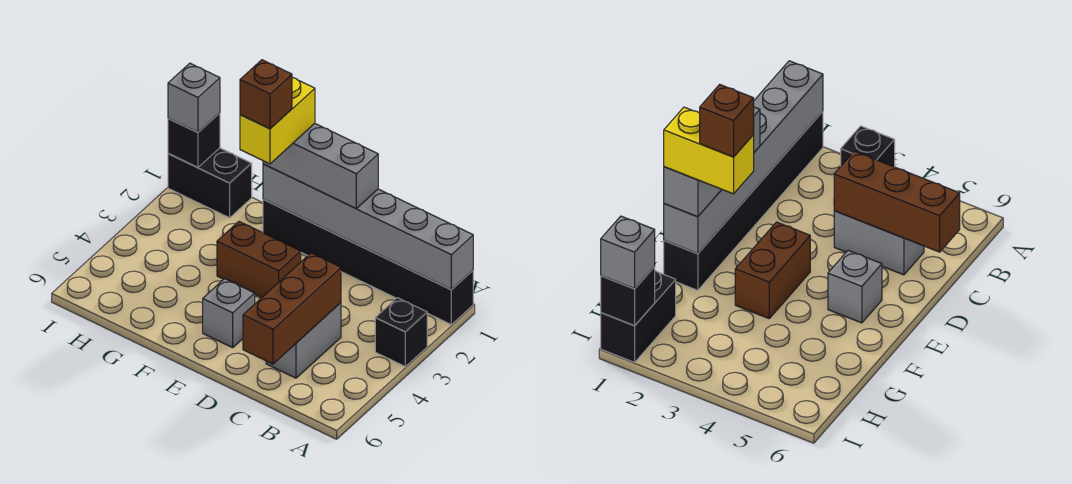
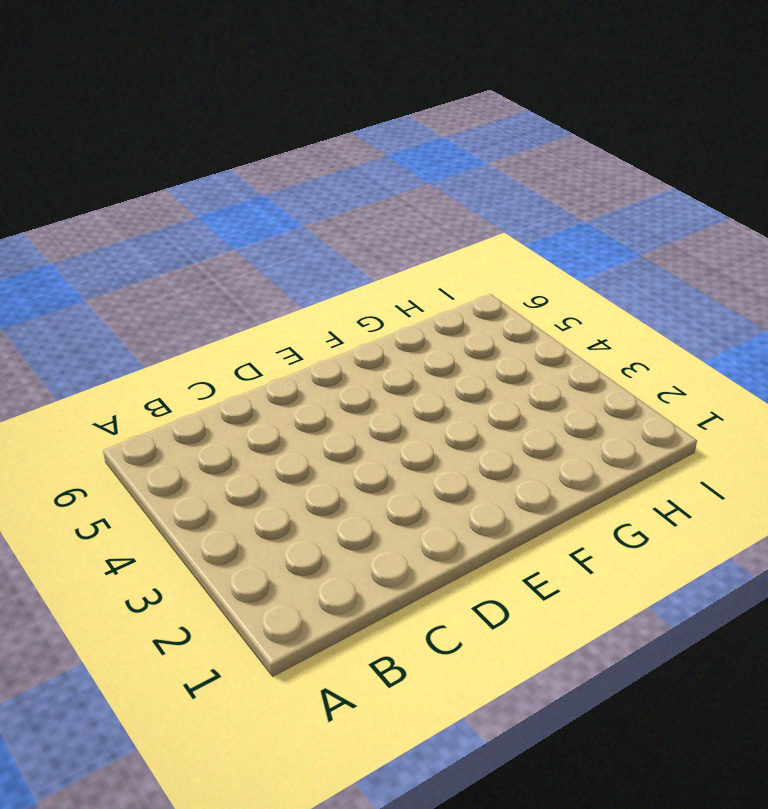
none -> black brick A1:F1 level 1
none -> black brick A3 level 1
none -> grey brick C4:C5 level 1

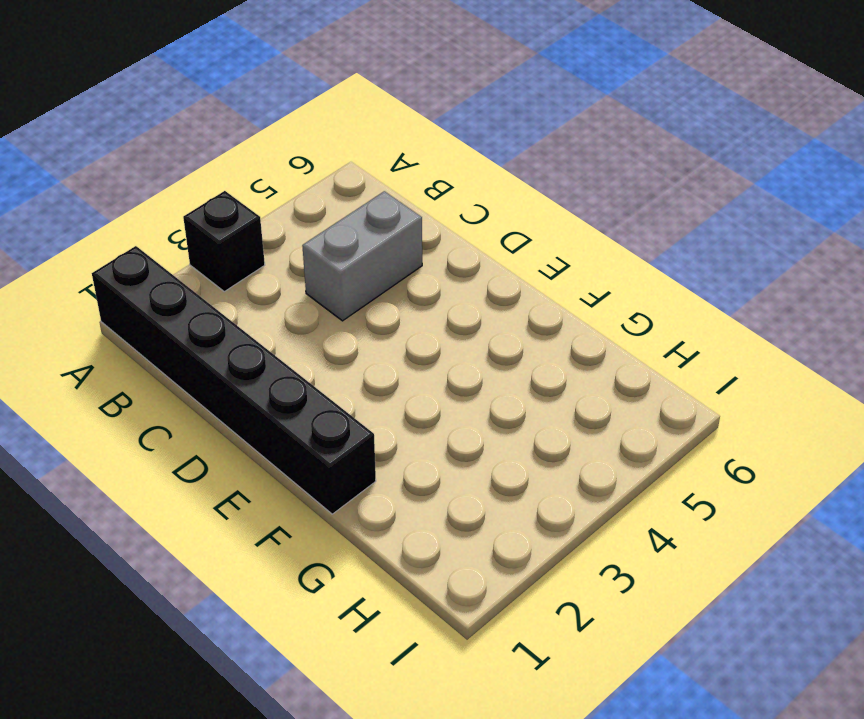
none -> brown brick E3:F3 level 1
none -> grey brick E5 level 1
none -> black brick H1:I1 level 1

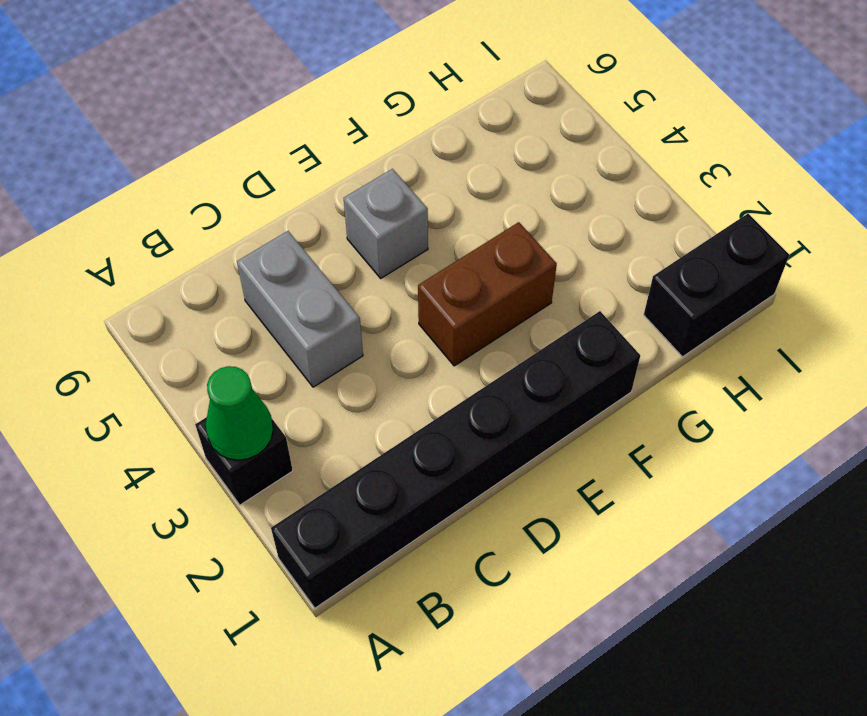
green cone A3 level 2 -> none
none -> grey brick A1:F1 level 2
none -> brown brick C4:C6 level 2
none -> black brick I1 level 2

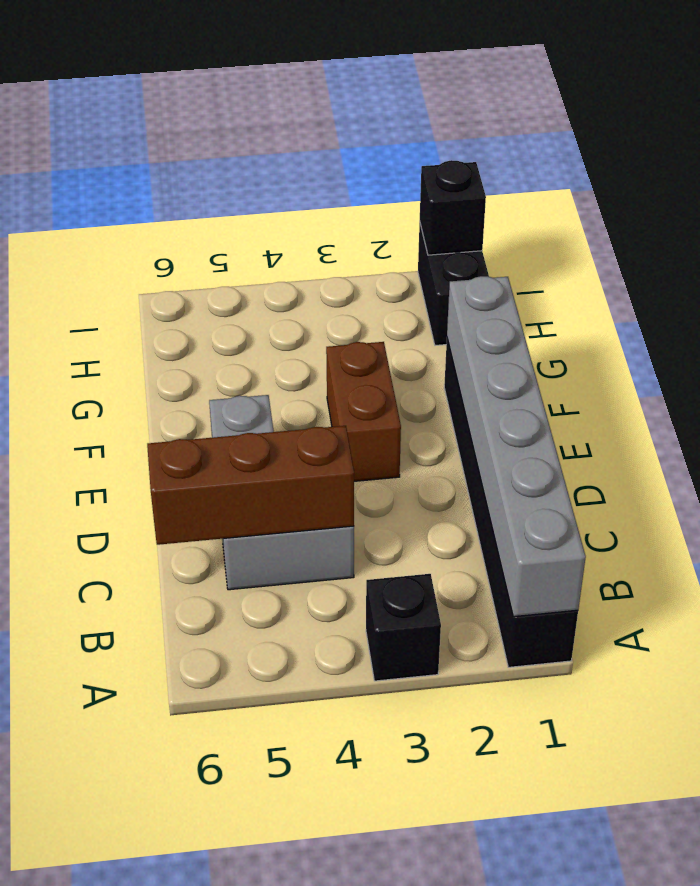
none -> grey brick D1:F1 level 3
none -> grey brick I1 level 3
none -> yellow brick F1:F2 level 4

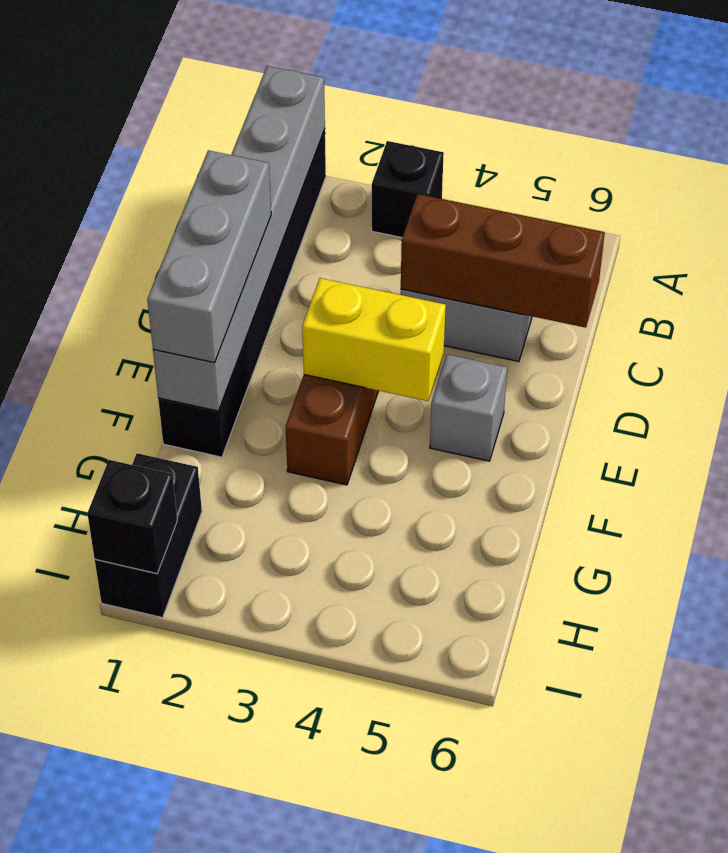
yellow brick E3:E4 level 2 -> yellow brick F1:F2 level 4
none -> grey brick I1 level 3
none -> brown brick F2 level 5

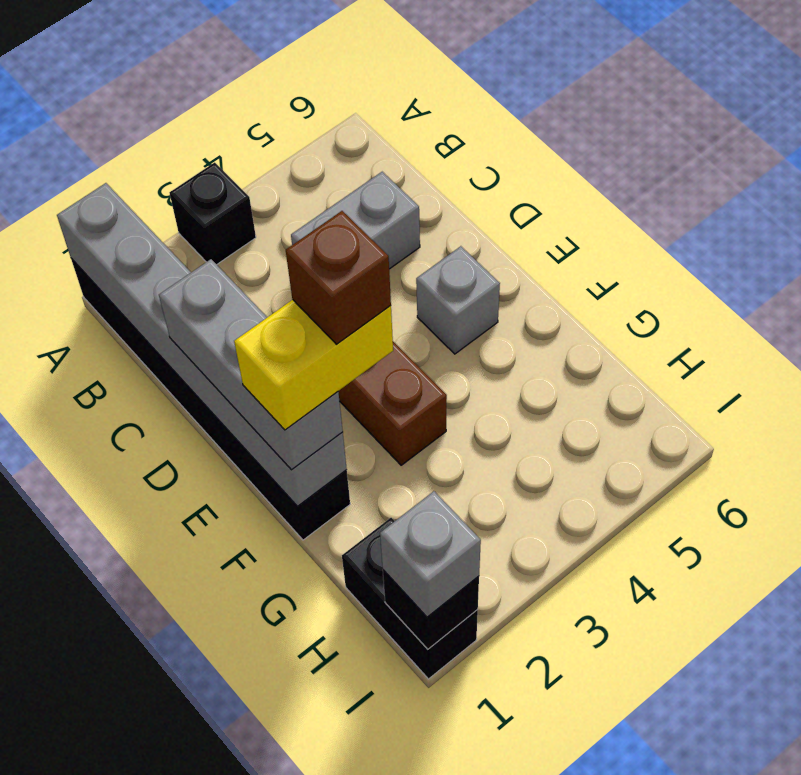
none -> brown brick C4:C6 level 2

